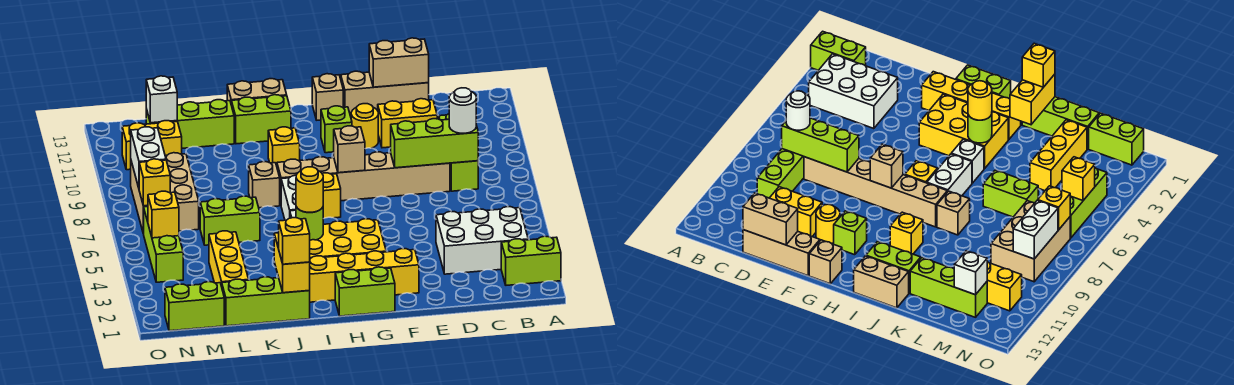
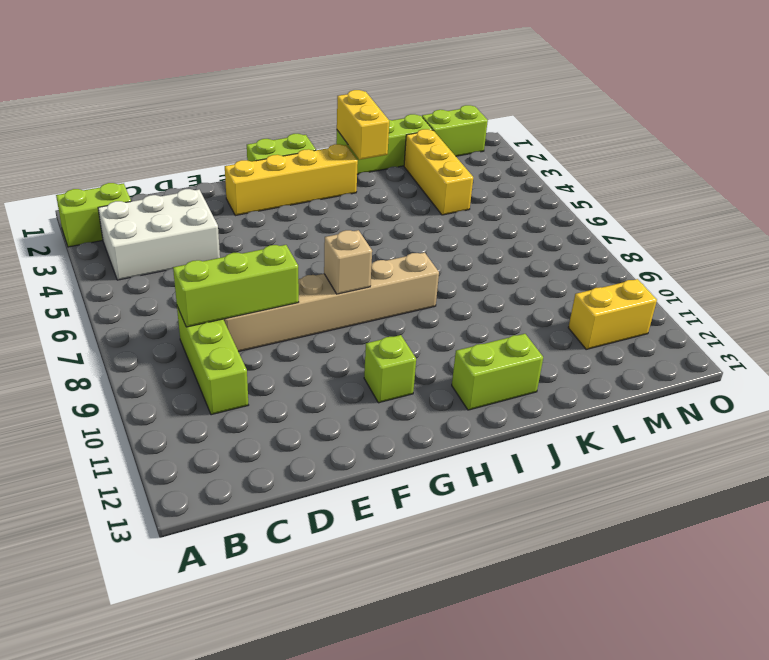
none -> yellow brick D11:E11 level 1
none -> tan brick D13:F13 level 1
none -> yellow round brick F11 level 1
none -> yellow brick G3:I4 level 1

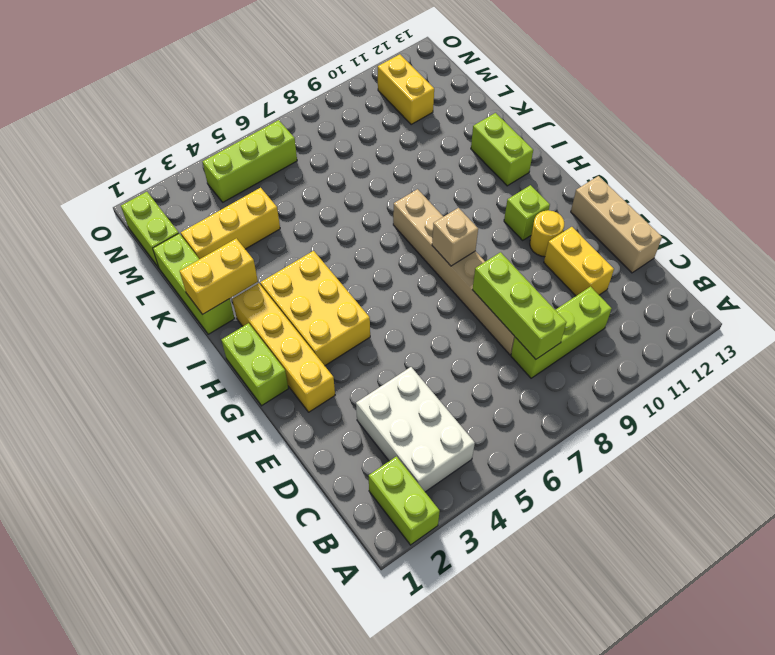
none -> tan brick G13 level 1
none -> yellow brick H7 level 1
none -> white brick I5 level 1
none -> white brick I6:I7 level 1

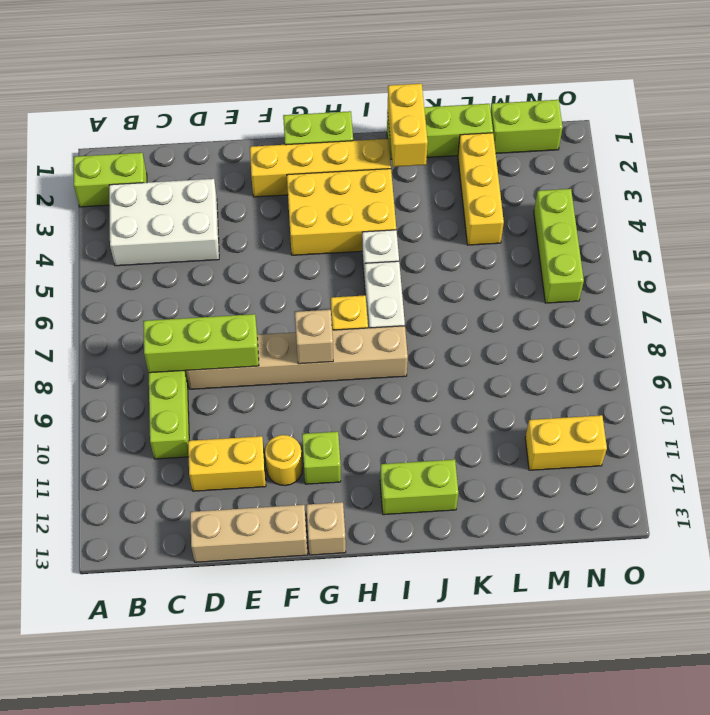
none -> yellow brick I10 level 1
none -> tan brick I13:J13 level 1
none -> tan brick J8 level 1
none -> lime brick K6:L6 level 1

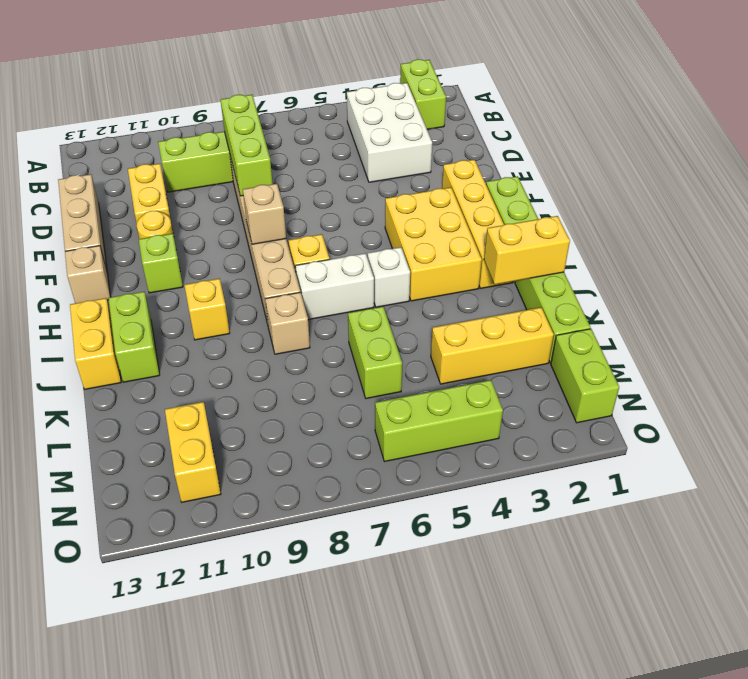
yellow brick I13:J13 level 1 -> tan brick I13:J13 level 1
none -> lime brick K12:M12 level 1
none -> tan brick M7:N9 level 1
none -> tan brick D13:E13 level 2
none -> lime round brick I4 level 2

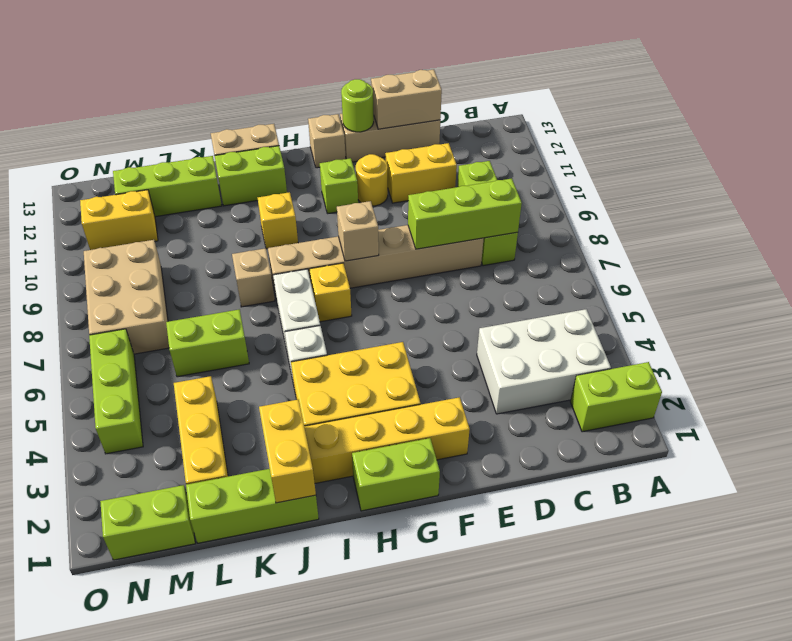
lime round brick F13 level 2 -> lime round brick I4 level 2
none -> white brick M12 level 2
none -> yellow brick N5 level 2
none -> yellow brick N7 level 2
none -> white brick N8:N9 level 2

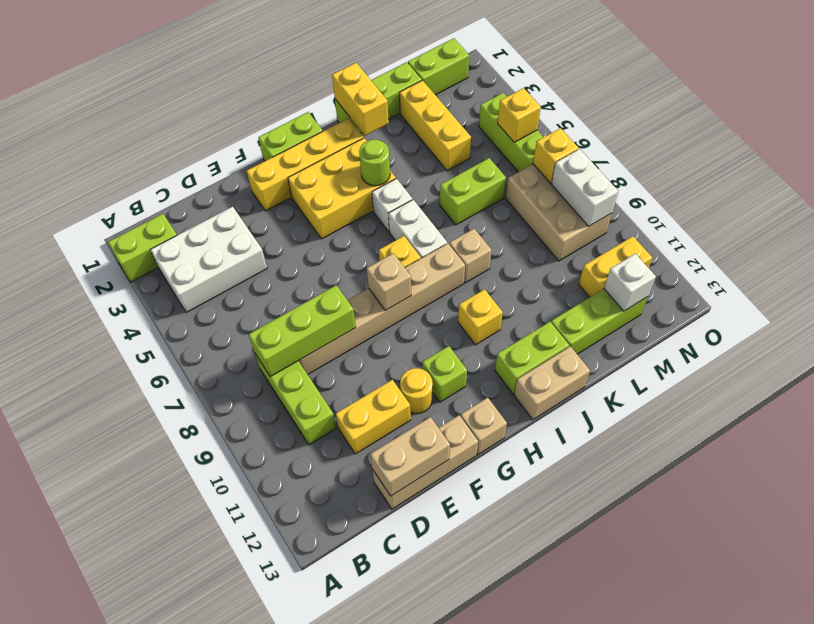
none -> white round brick C8 level 3
none -> yellow round brick I4 level 3
none -> yellow brick J1 level 3

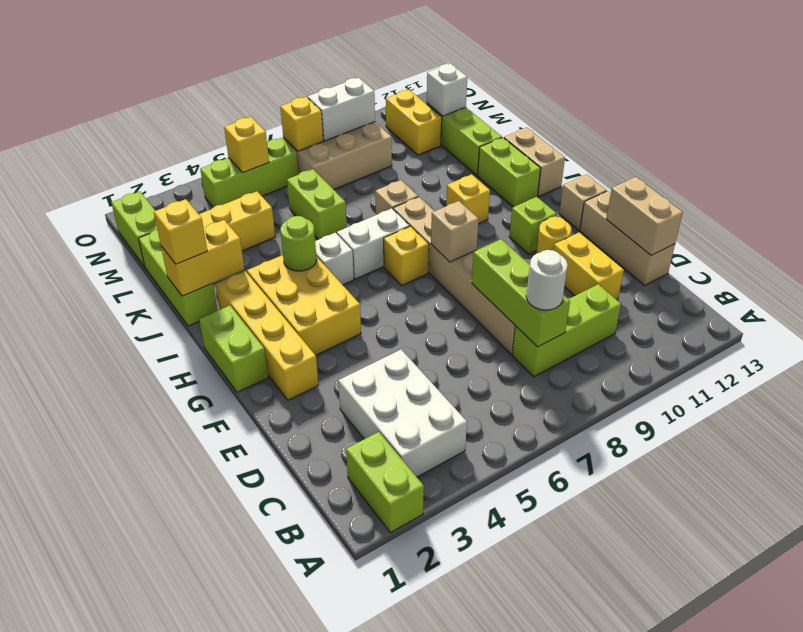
none -> yellow round brick I4 level 3

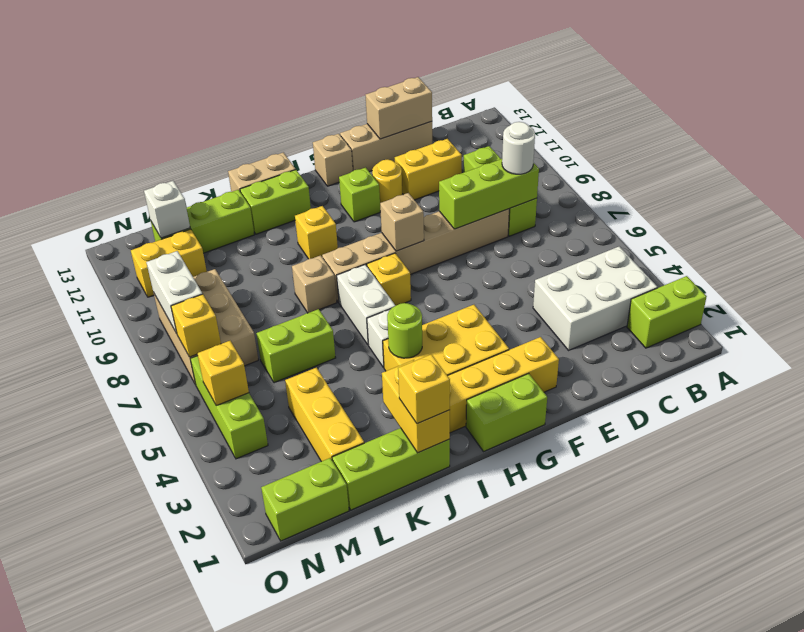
none -> yellow round brick I4 level 3

